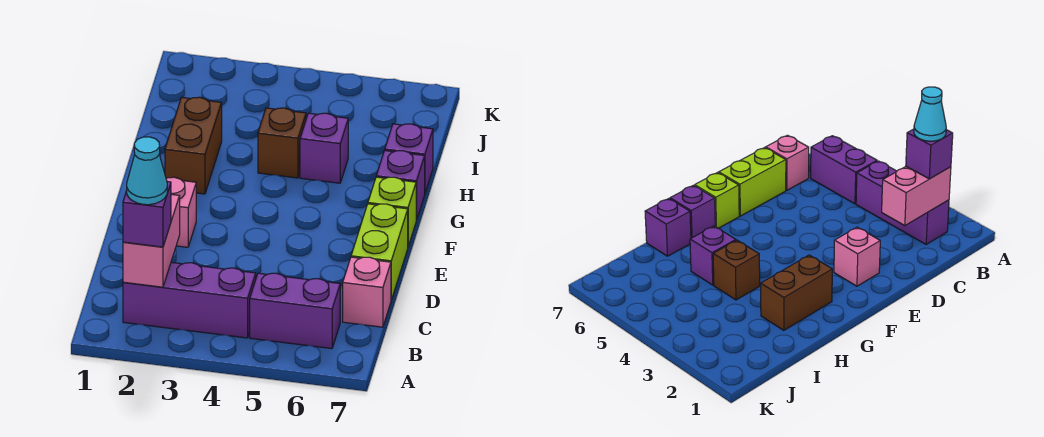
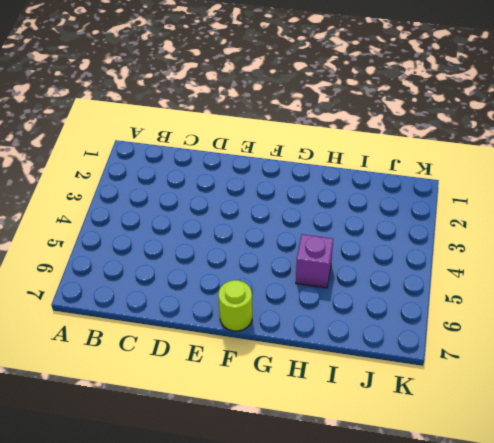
lime round brick F7 level 1 -> lime brick F7 level 1
none -> purple brick B2:B4 level 1
none -> purple brick B5:B6 level 1
none -> pink brick C7 level 1

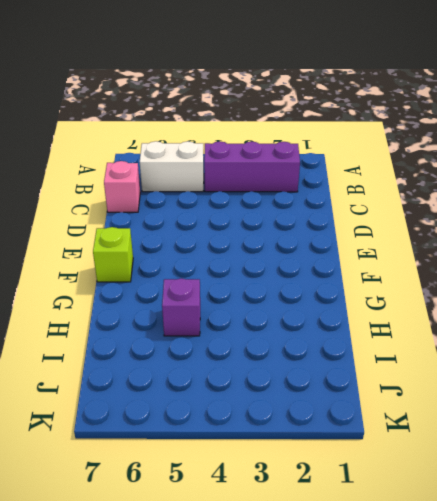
white brick B5:B6 level 1 -> purple brick B5:B6 level 1
none -> lime brick D7:E7 level 1
none -> pink brick E2 level 1
none -> brown brick G2:H2 level 1

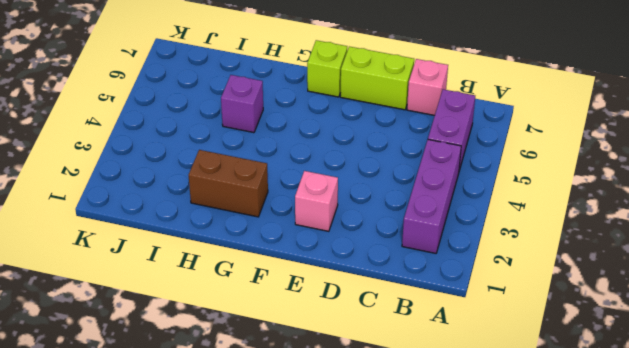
none -> purple brick G7 level 1
none -> brown brick H4 level 1
none -> purple brick H7 level 1

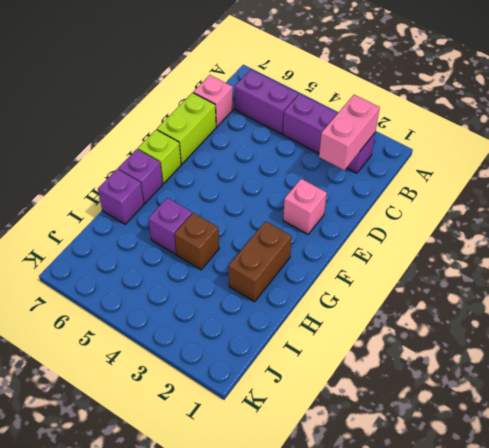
none -> purple brick B2 level 3
none -> cyan cone B2 level 4

